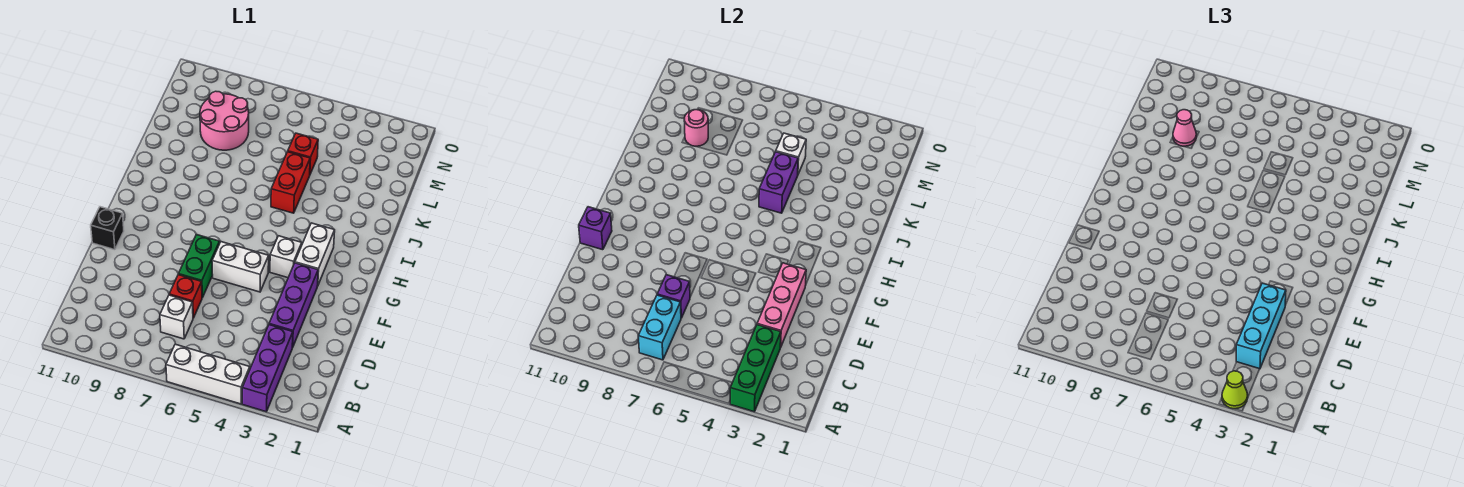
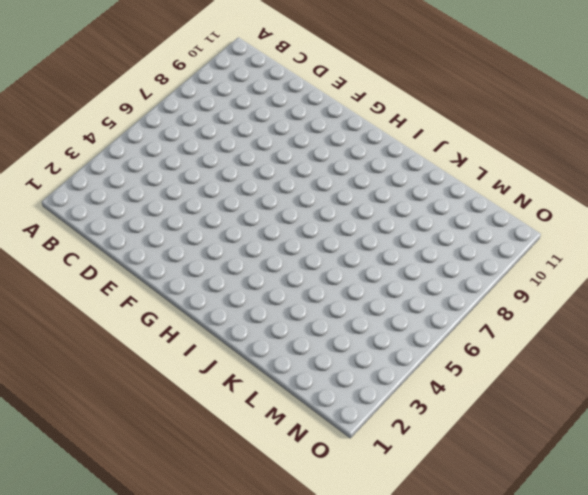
none -> purple brick A3:C3 level 1
none -> white brick A4:A6 level 1
none -> white brick C7 level 1

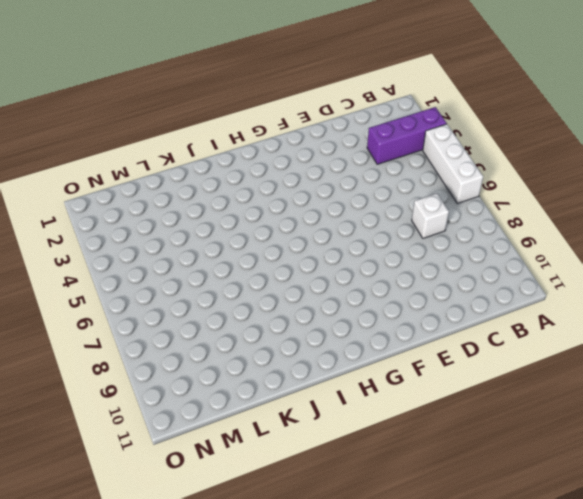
none -> purple brick D3:F3 level 1
none -> red brick D7 level 1
none -> green brick E7:F7 level 1

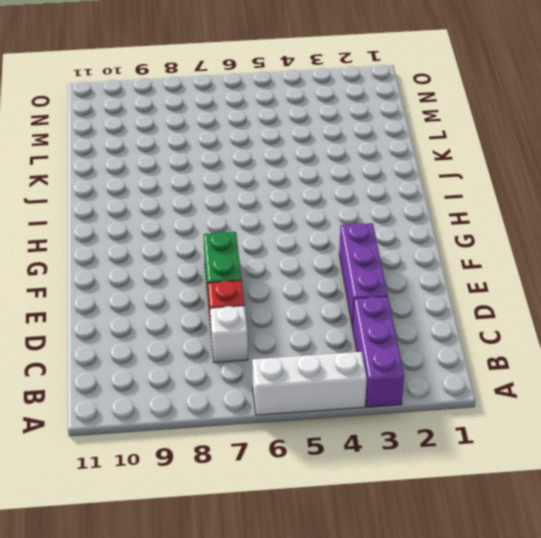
none -> white brick F5:F6 level 1
none -> black brick F11 level 1
none -> white brick G3:H3 level 1

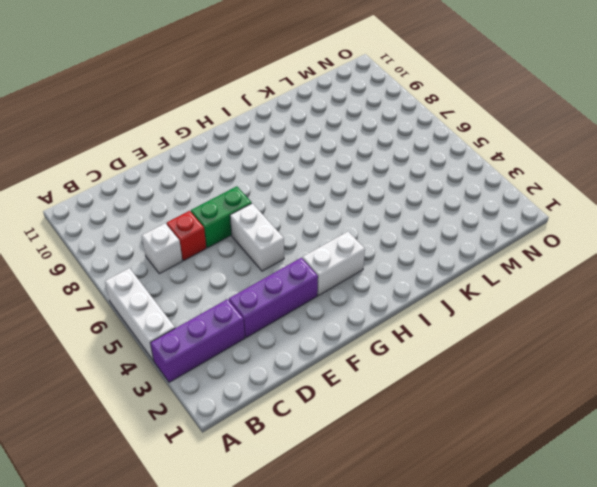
none -> black brick F11 level 1
none -> white brick G4 level 1
none -> red brick J5:K5 level 1

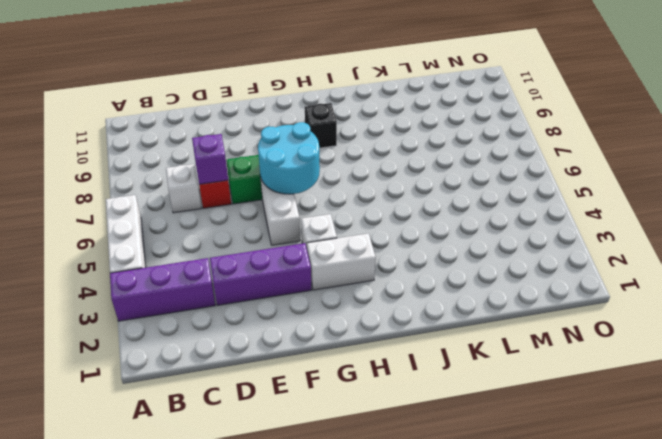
cyan round brick F6:G7 level 2 -> none
black brick H9 level 1 -> black brick F11 level 1
none -> red brick J5:K5 level 1
none -> red brick L5 level 1
none -> pink round brick L8:M9 level 1

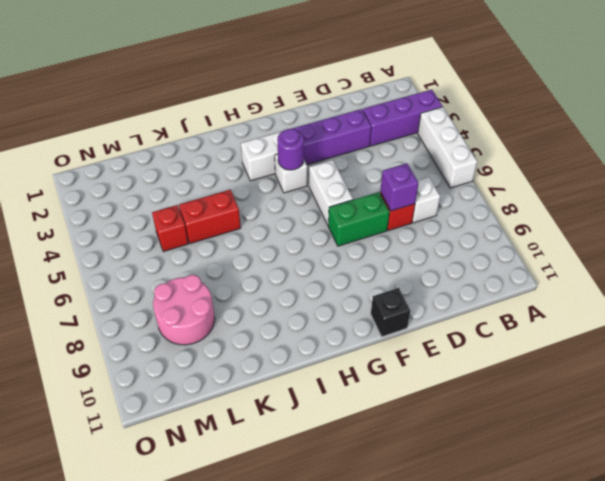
purple round brick G4 level 2 -> none
none -> green brick A3:C3 level 2
none -> cyan brick B7:C7 level 2
none -> pink brick D3:F3 level 2

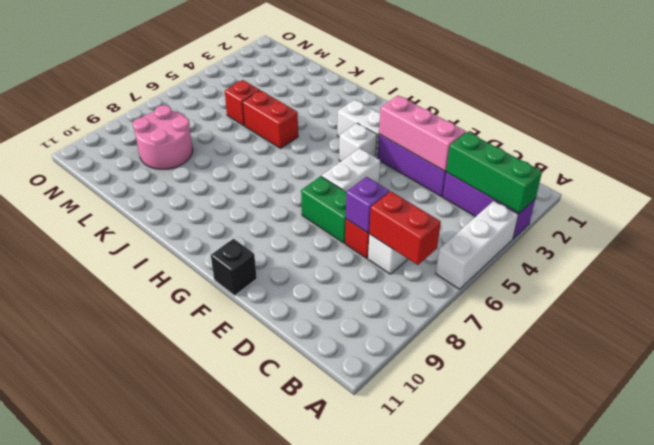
red brick B7:C7 level 2 -> cyan brick B7:C7 level 2
none -> purple brick F11 level 2
none -> purple brick J5:K5 level 2
none -> white brick L5 level 2

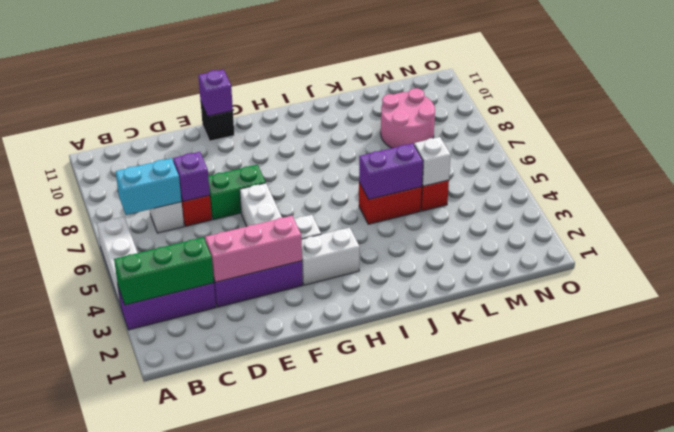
none -> pink round brick L9 level 2
none -> lime cone A3 level 3
none -> cyan brick C3:E3 level 3

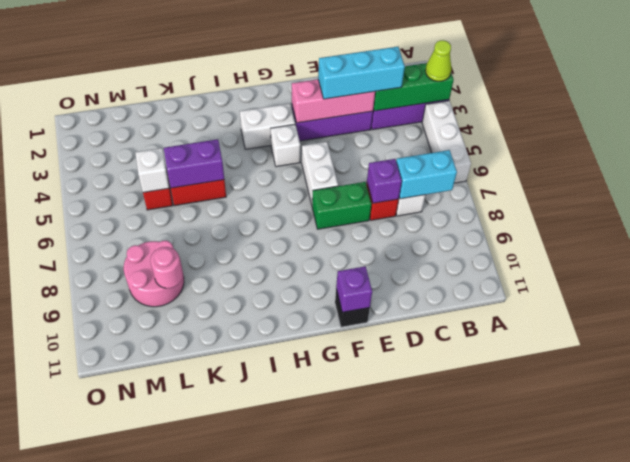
none -> pink cone L9 level 3

